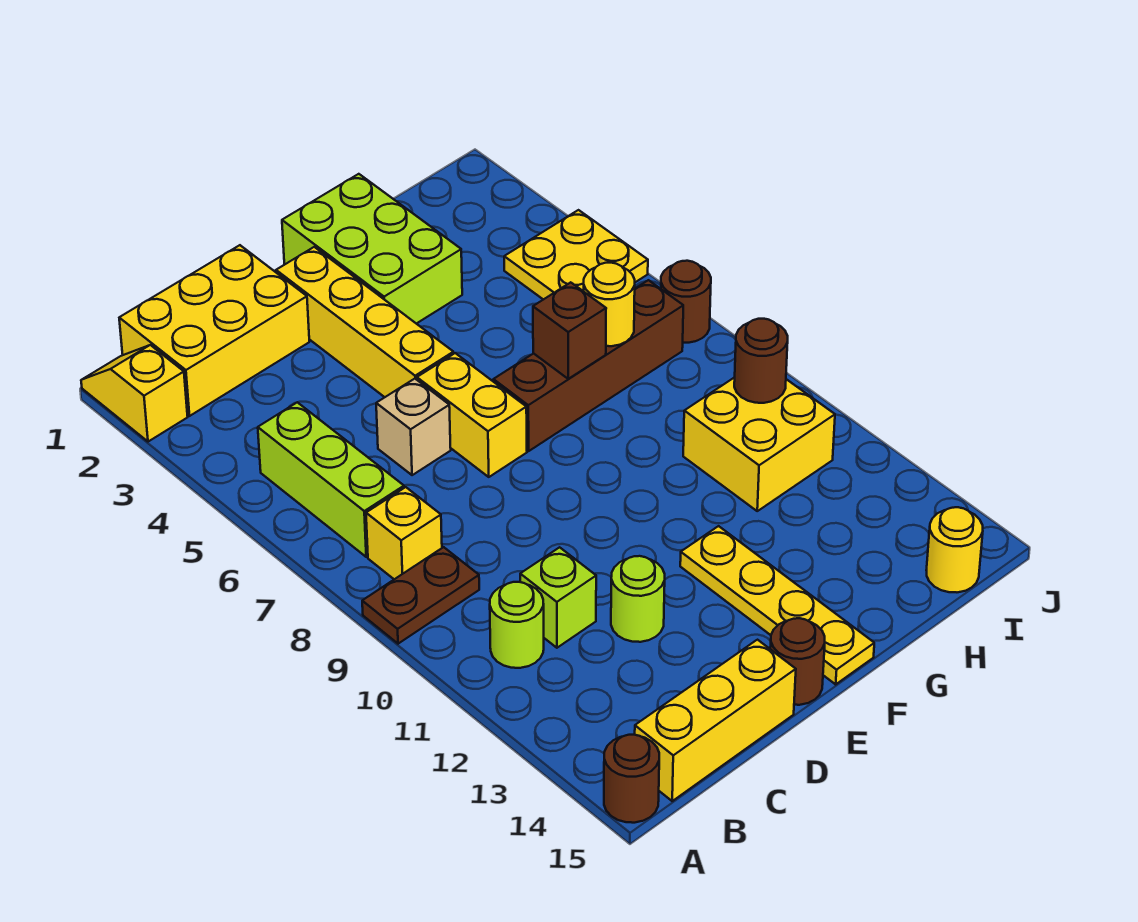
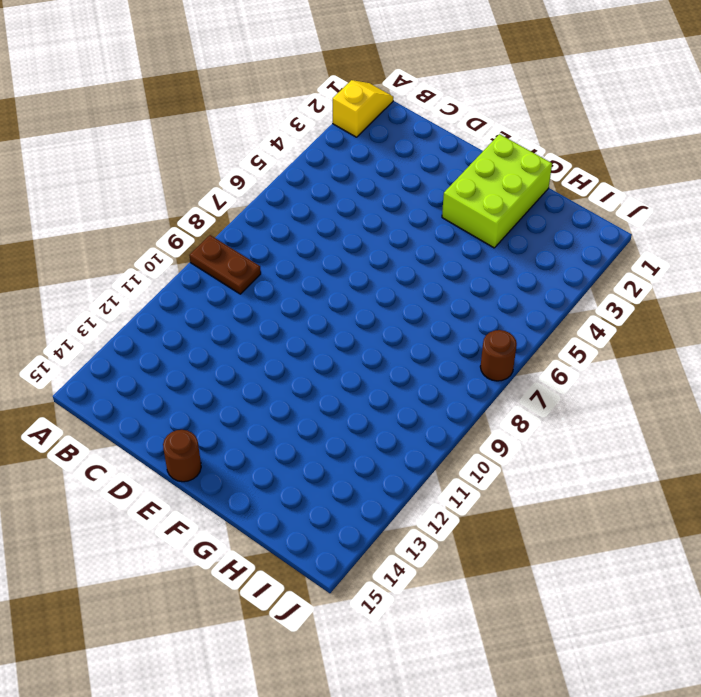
none -> brown round brick A15 level 1
none -> yellow brick B1:D2 level 1
none -> lime brick B5:B7 level 1

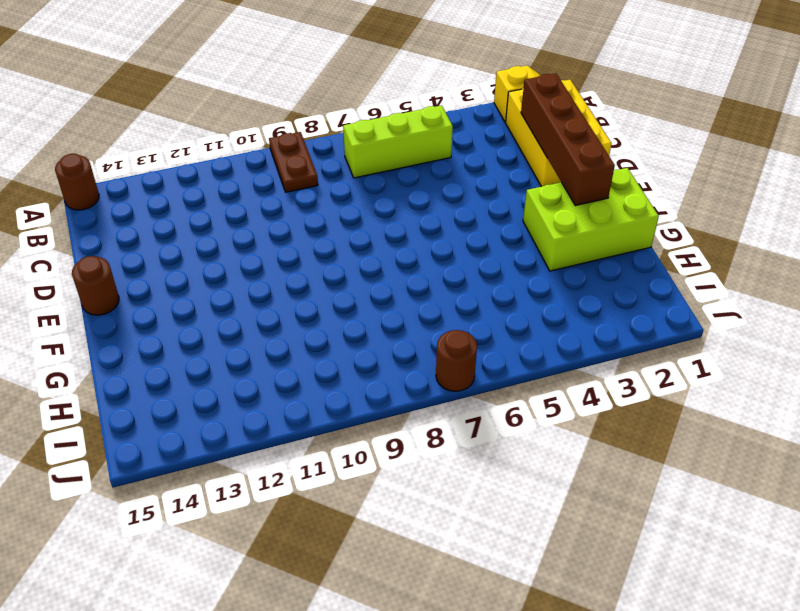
brown brick C2:F2 level 2 -> brown brick F7:I7 level 1
none -> yellow brick B8 level 1
none -> lime round brick B11 level 1
none -> yellow brick B15:D15 level 1

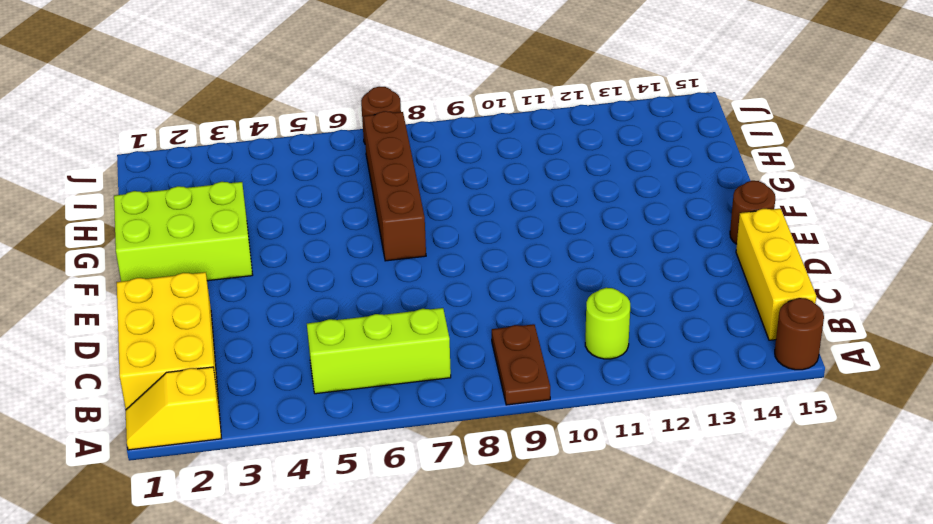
none -> yellow brick B8 level 1
none -> lime brick C11 level 1
none -> tan brick D6 level 1

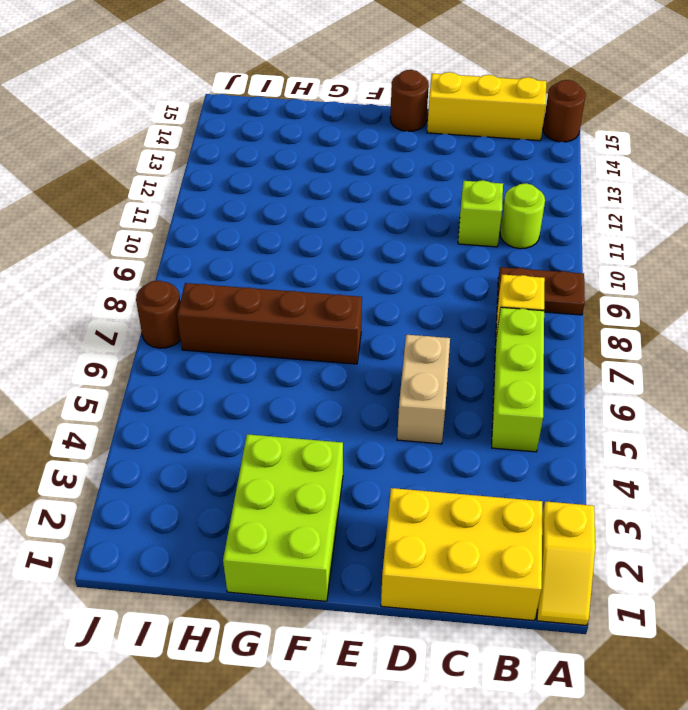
tan brick D5:D6 level 1 -> tan brick D6 level 1
none -> lime round brick D12 level 1
none -> yellow brick E2:E5 level 1
none -> yellow brick E6:E7 level 1

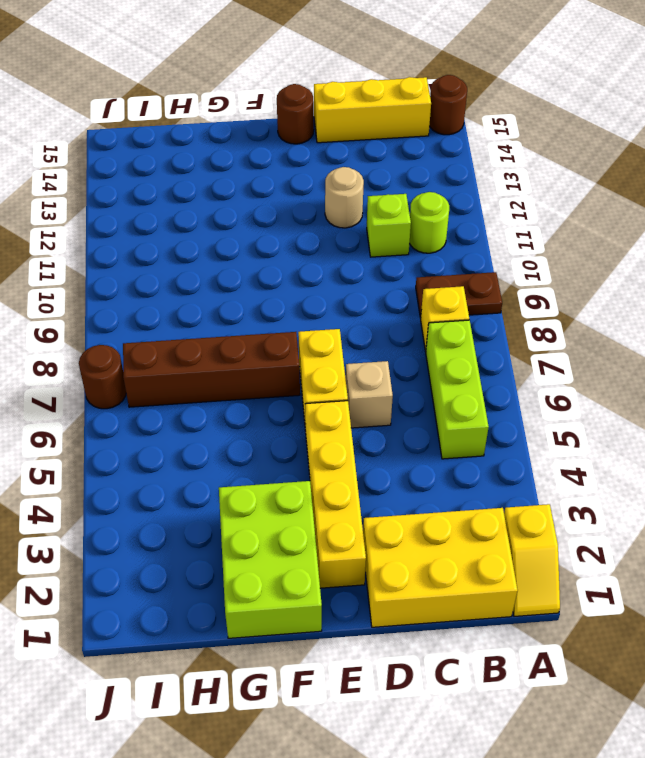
tan round brick D12 level 1 -> lime round brick D12 level 1
none -> yellow plate F12:F15 level 1
none -> yellow brick H10:I11 level 1
none -> yellow plate I4:J5 level 1

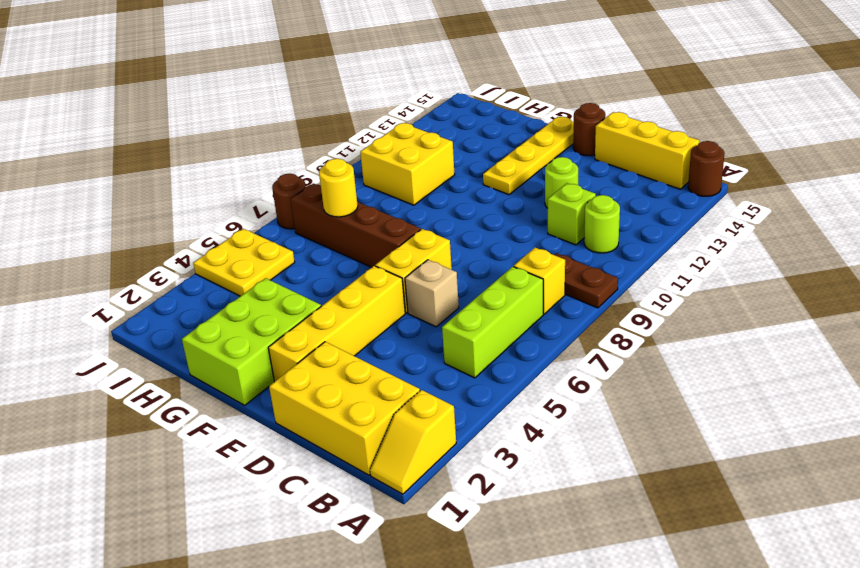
none -> yellow round brick I15 level 1
none -> brown brick G7 level 2
none -> brown round brick I10 level 2

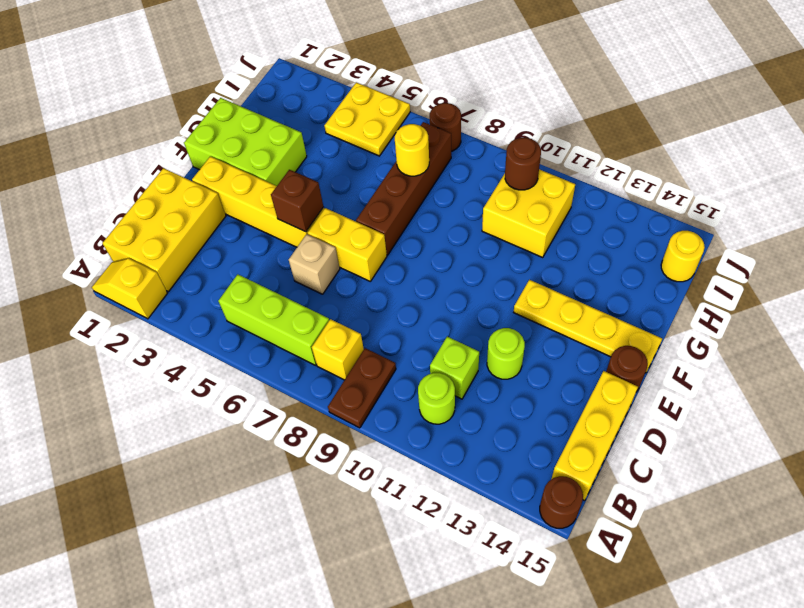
brown brick E5 level 2 -> brown brick G7 level 2

